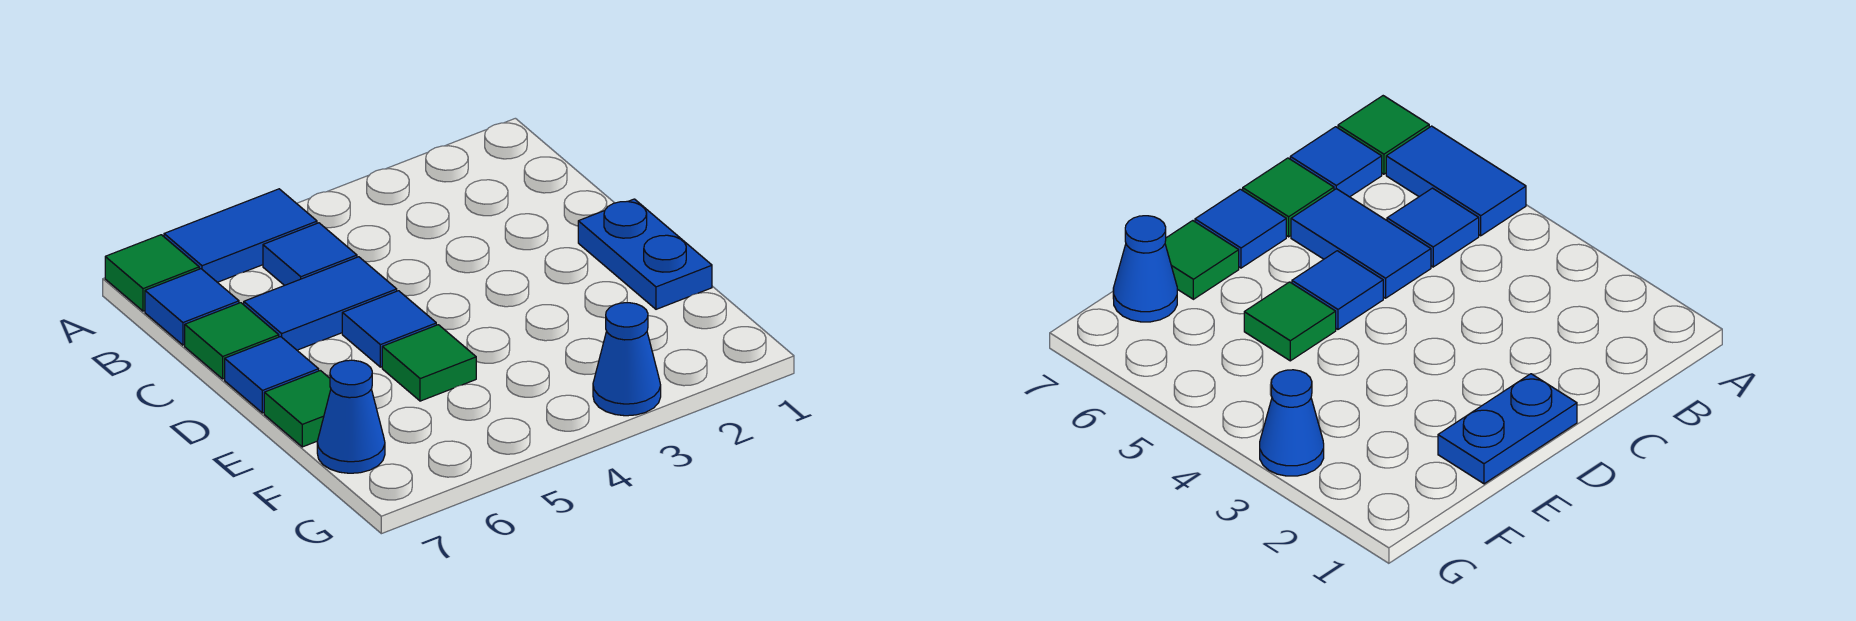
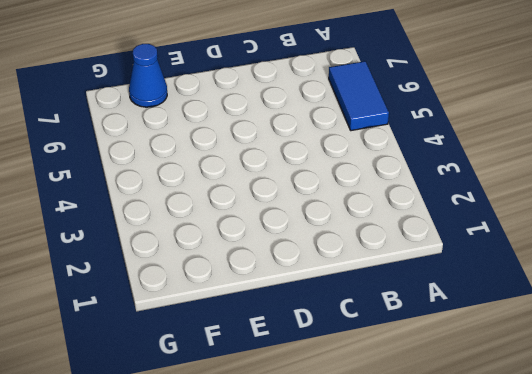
none -> green tile A7 level 1
none -> blue tile B5 level 1
none -> blue tile B7 level 1

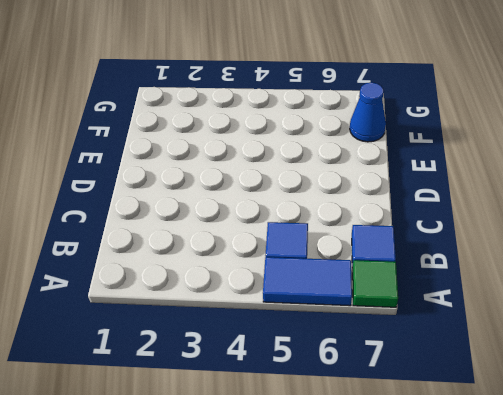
none -> blue tile C5:C6 level 1
none -> green tile C7 level 1
none -> blue plate D1:E1 level 1

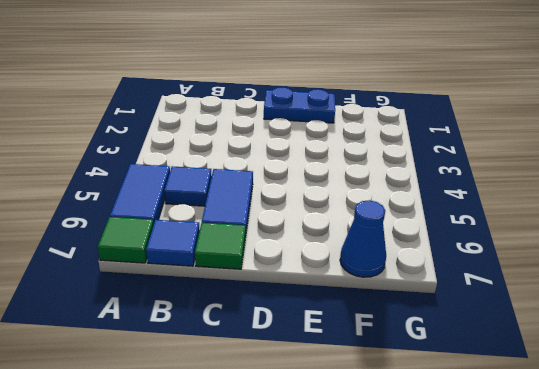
none -> blue tile D5 level 1
none -> blue tile D7 level 1
none -> green tile E5 level 1

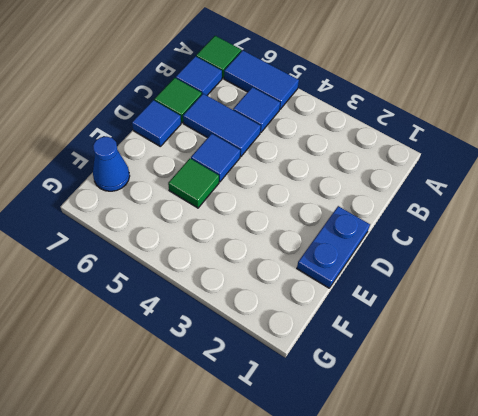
none -> green tile E7 level 1
none -> blue cone G3 level 1

